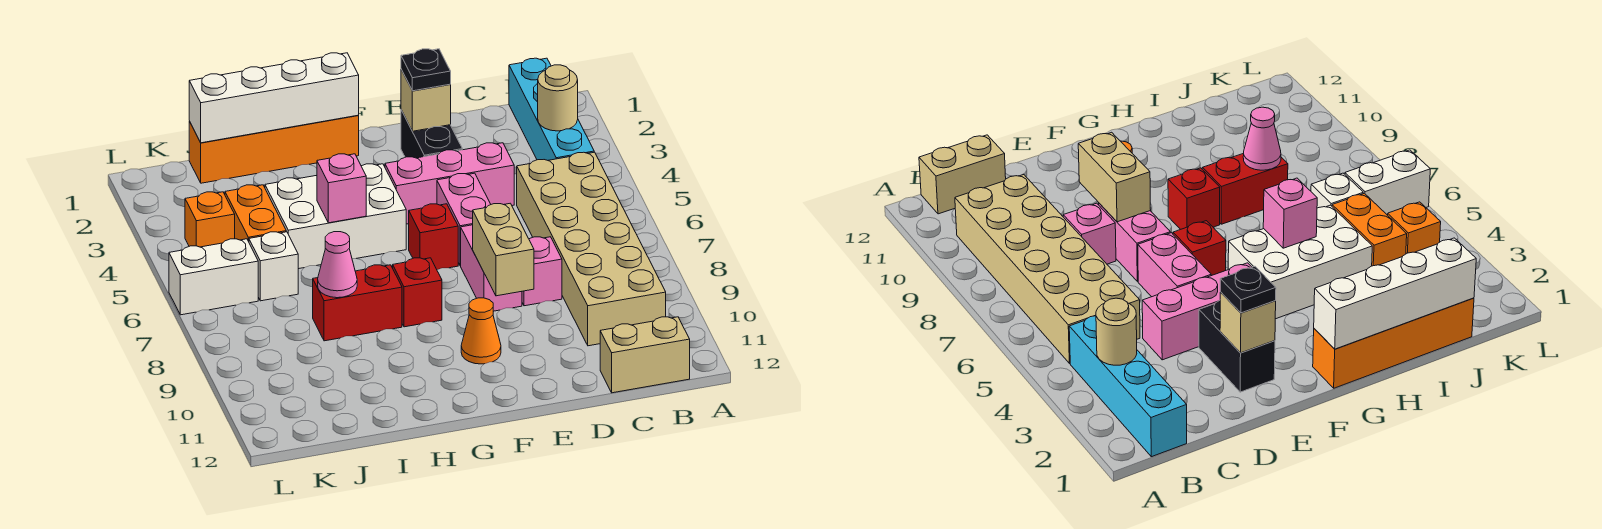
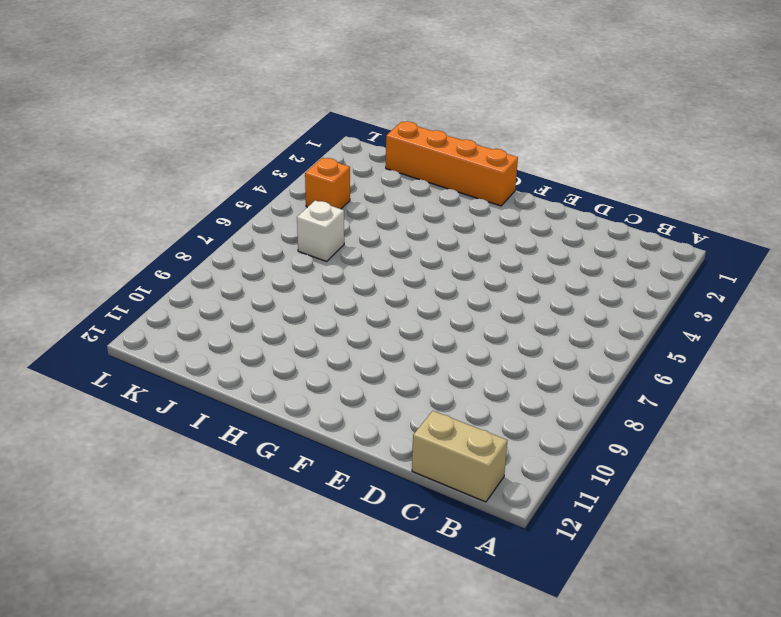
none -> cyan brick B1:B4 level 1
none -> tan brick B5:C10 level 1
none -> pink brick D4:F4 level 1

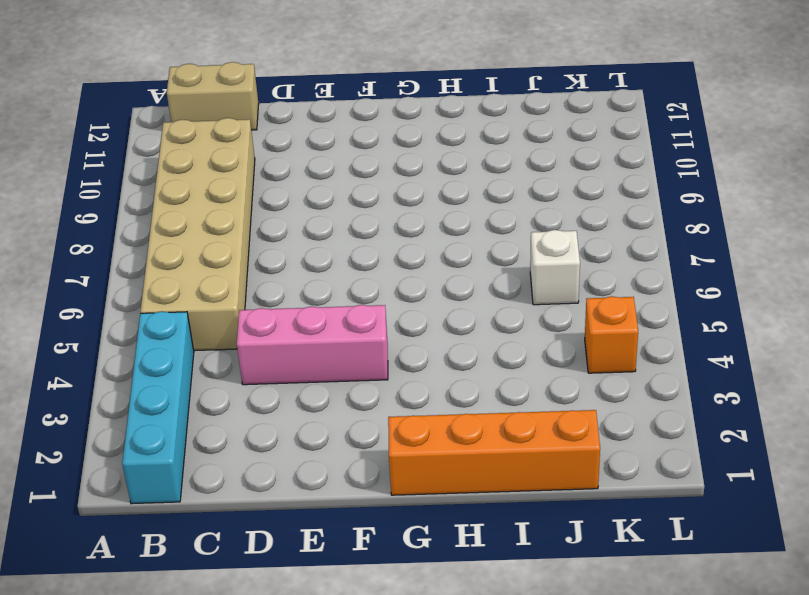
none -> pink brick D8 level 1
none -> black brick E2:E3 level 1
none -> pink brick E5:E6 level 1

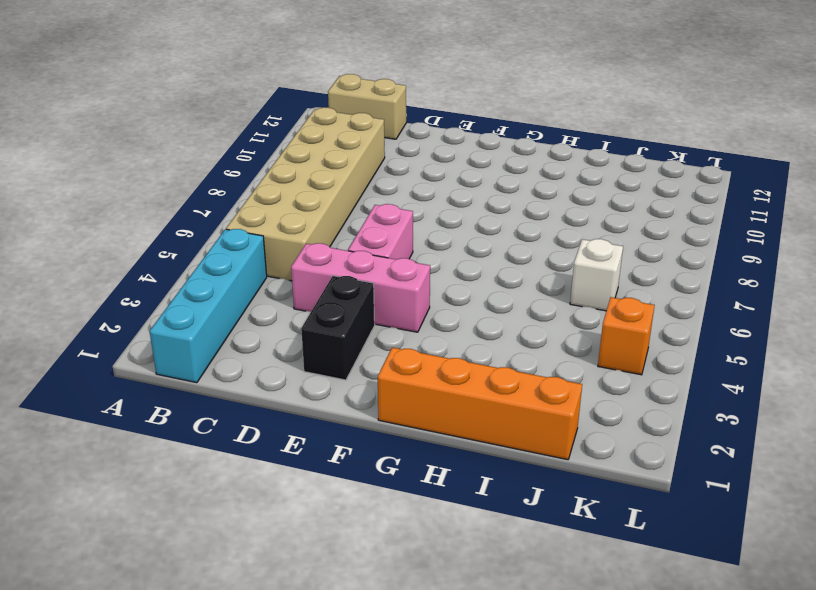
none -> pink brick D8 level 1
none -> pink brick E7:E8 level 1
none -> red brick F6 level 1

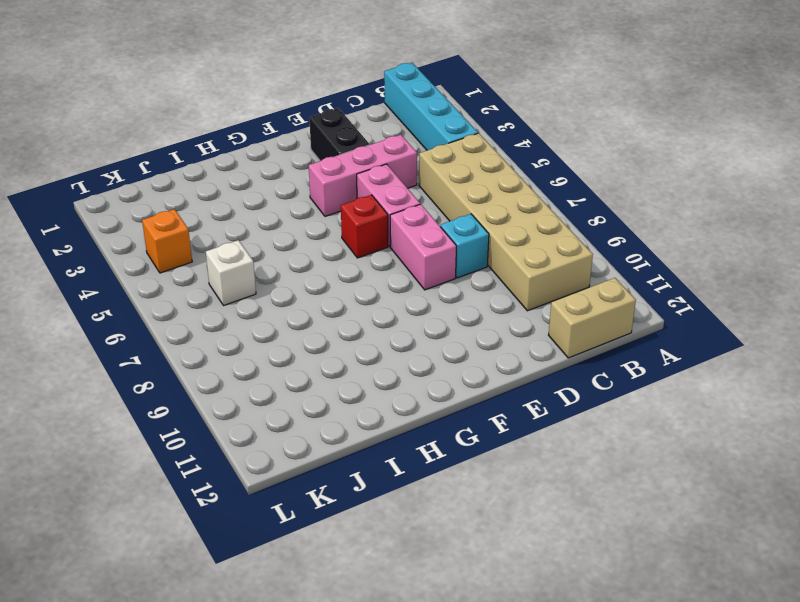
cyan brick D8 level 1 -> pink brick D8 level 1
none -> orange cone F10 level 1
none -> orange brick G1:J1 level 1
none -> white brick G4:I5 level 1

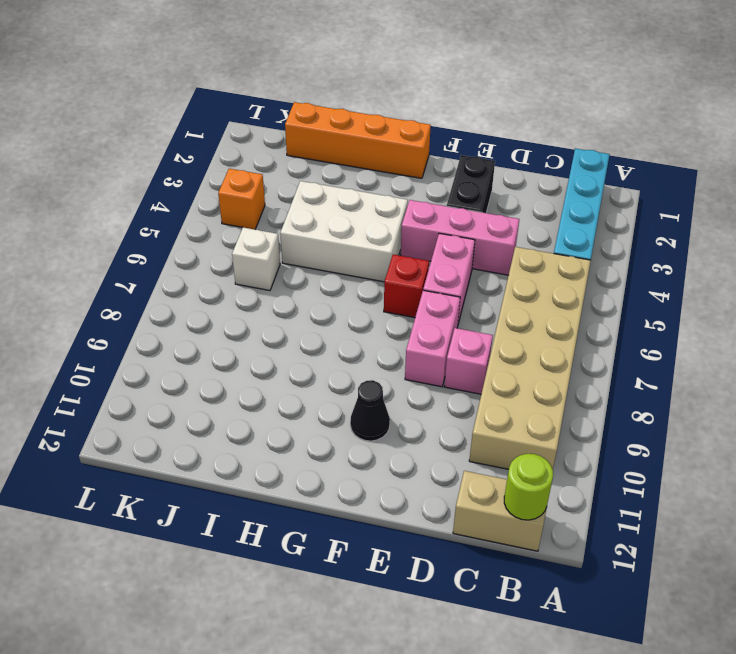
lime round brick B12 level 2 -> none
black cone F10 level 1 -> orange cone F10 level 1
none -> red brick G8 level 1
none -> red brick H8:I8 level 1
none -> orange brick J4:J5 level 1

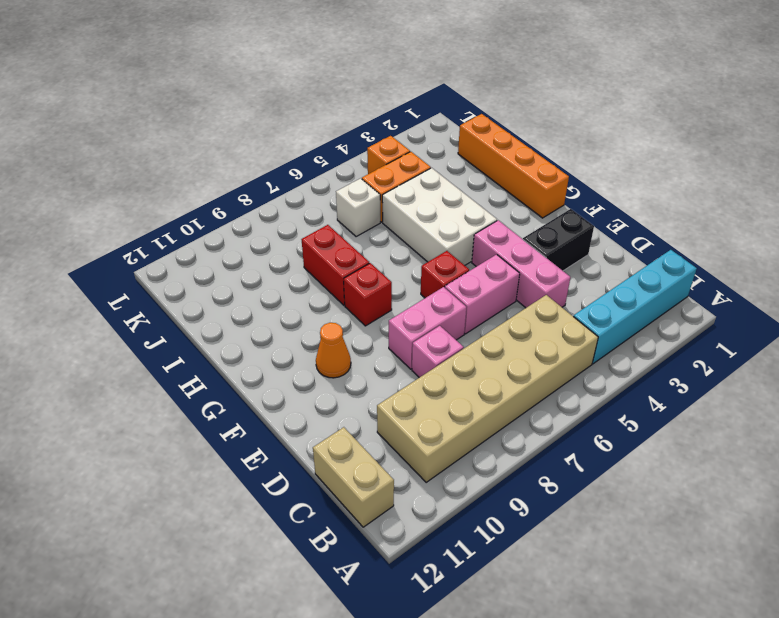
none -> white brick K6:L6 level 1
none -> tan round brick B3 level 2
none -> tan brick E2 level 2

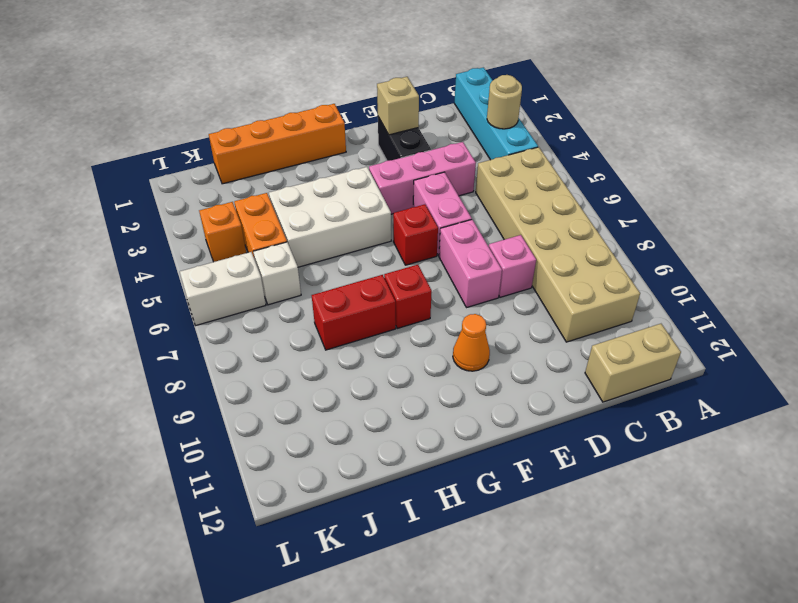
none -> tan brick E8:E9 level 2
none -> white brick G1:J1 level 2
none -> pink brick H5 level 2

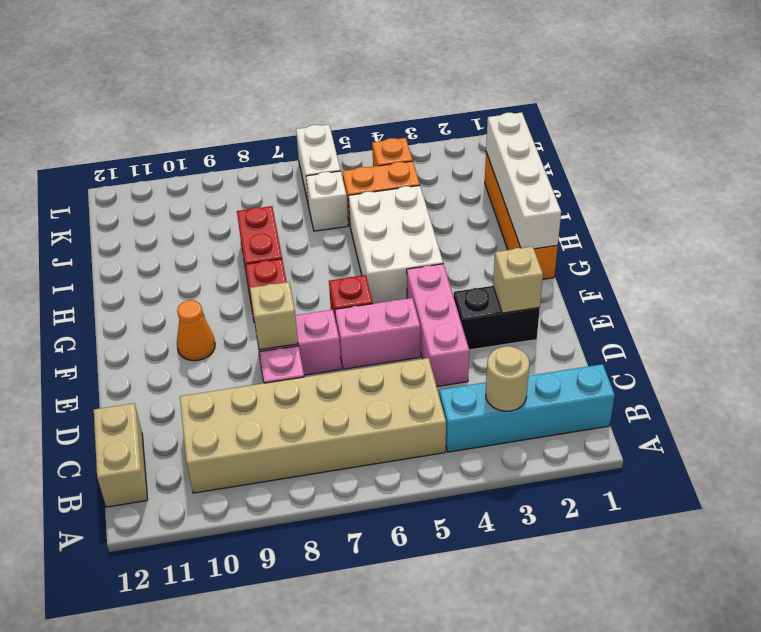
tan brick E8 level 2 -> tan brick E8:E9 level 2
none -> pink brick H5 level 2
none -> pink cone I8 level 2
none -> black plate E2 level 3

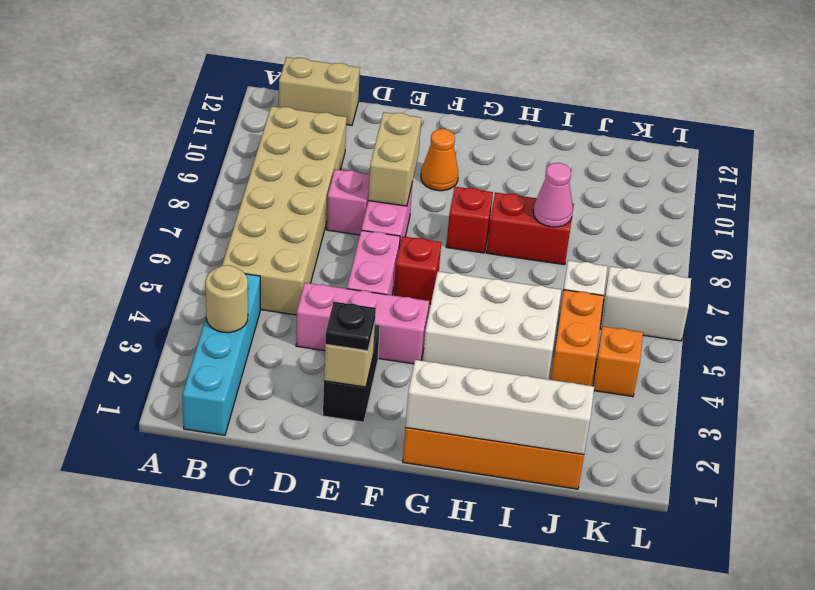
none -> pink brick H5 level 2

